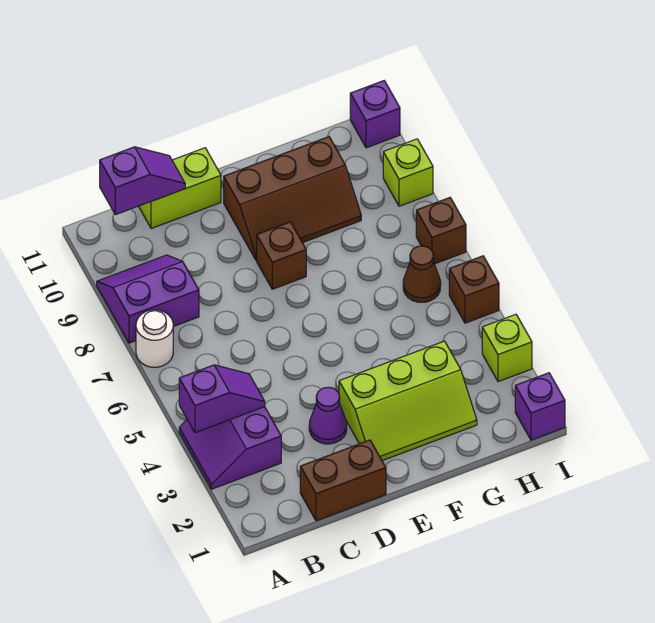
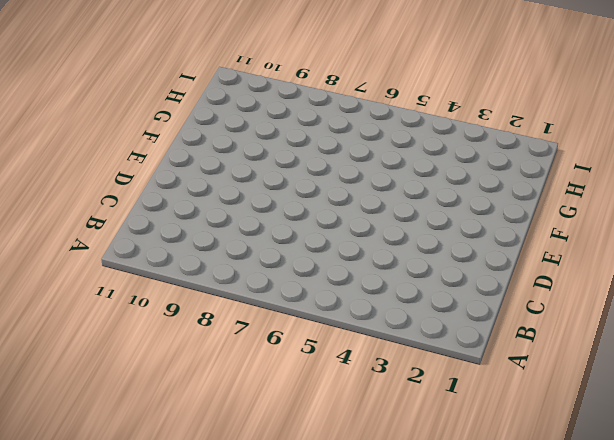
none -> purple slope A3:B4 level 1 top B
none -> white round brick A7 level 1
none -> purple slope A8:B9 level 1 top 8

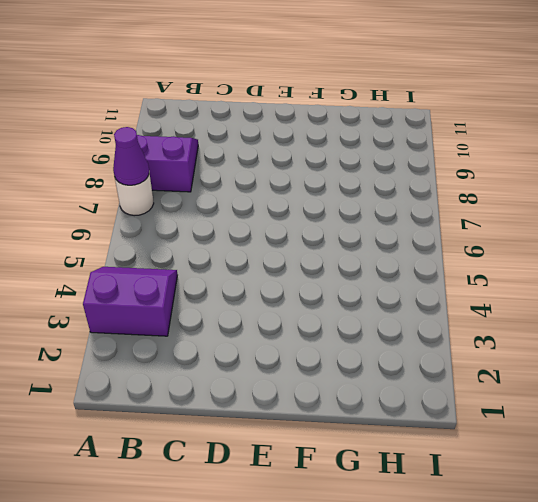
purple slope A3:B4 level 1 top 3 -> purple slope A3:B4 level 1 top B
purple cone A7 level 2 -> purple cone D3 level 1
none -> brown brick C1:D1 level 1
none -> lime brick C11:D11 level 1
none -> lime slope E2:G3 level 1 top 3

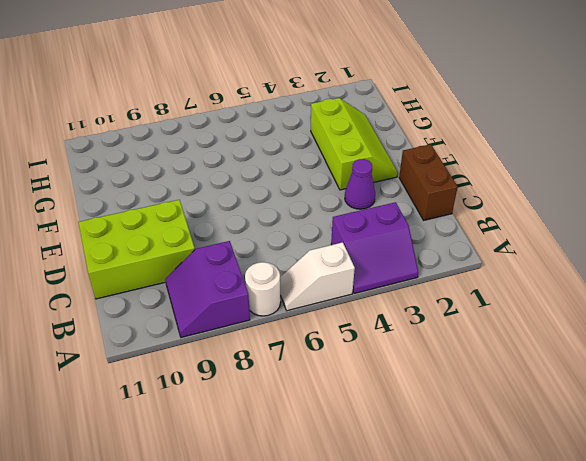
white slope A5:A6 level 1 top 5 -> none
lime brick C9:D11 level 1 -> lime brick C11:D11 level 1
none -> brown brick E8 level 1
none -> brown slope E9:G10 level 1 top 10
none -> brown cone H6 level 1

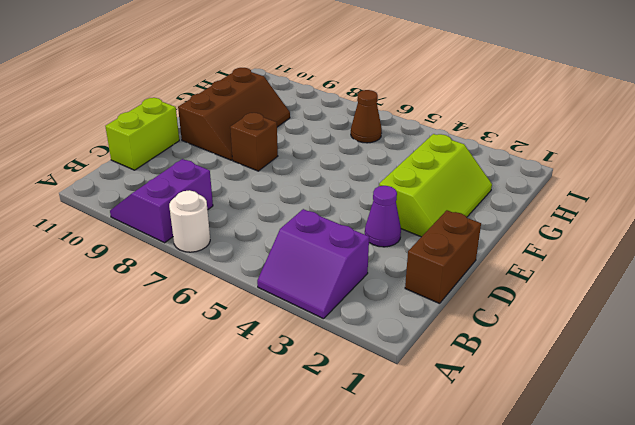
none -> purple brick I1 level 1
none -> lime brick I3 level 1
none -> brown brick I5 level 1

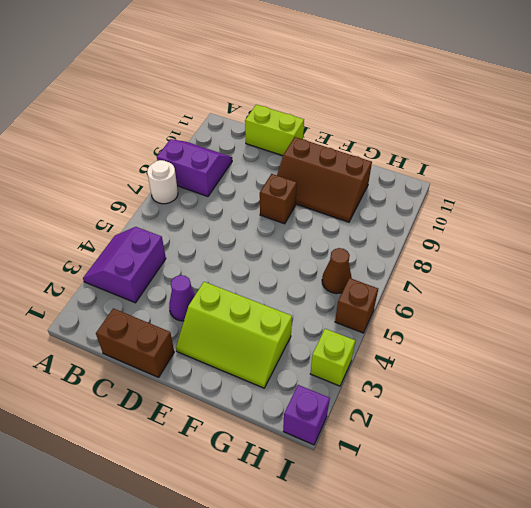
none -> brown brick I7 level 1
none -> lime brick I9 level 1
none -> purple brick I11 level 1

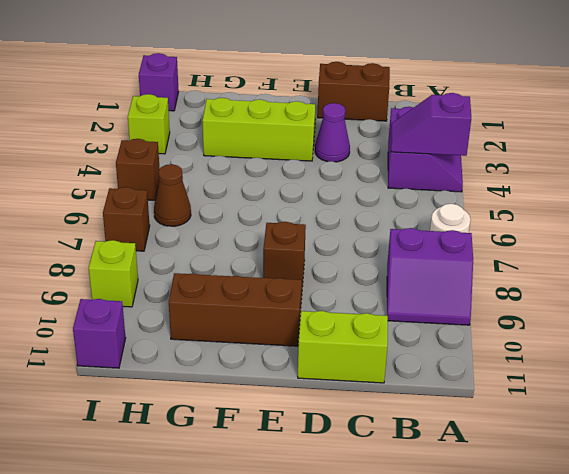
none -> purple slope B11:C11 level 2 top B

